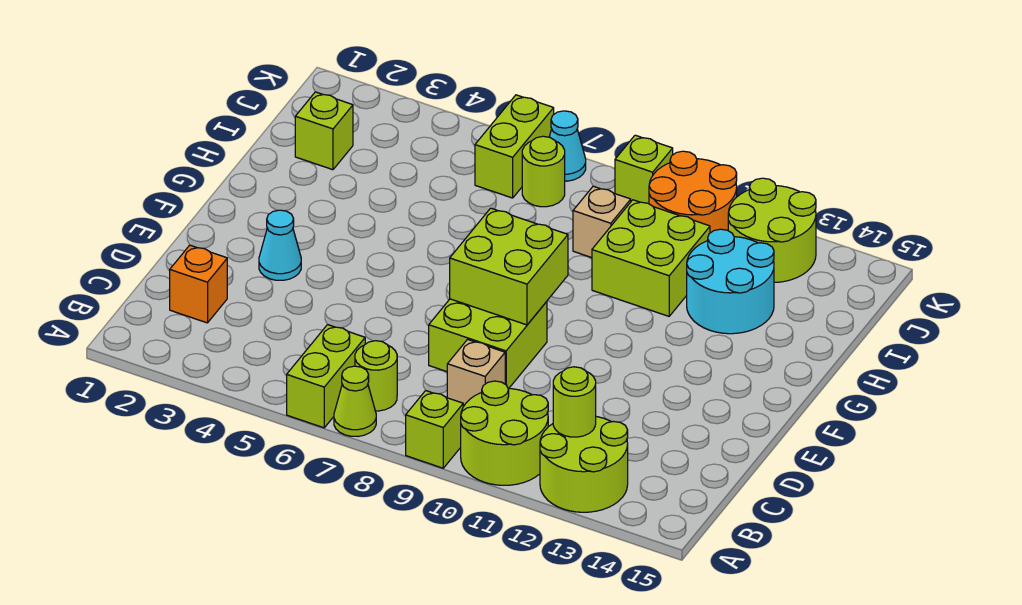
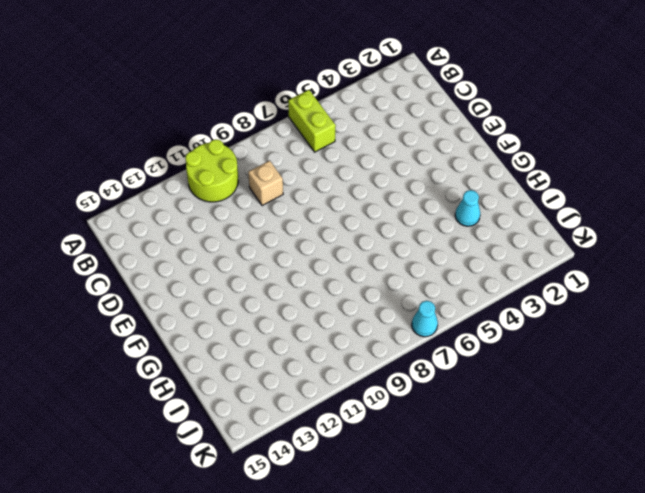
cyan cone H3 level 1 -> cyan cone E3 level 1
none -> lime cone A7 level 1
none -> lime brick A9 level 1
none -> lime round brick A12:B13 level 1

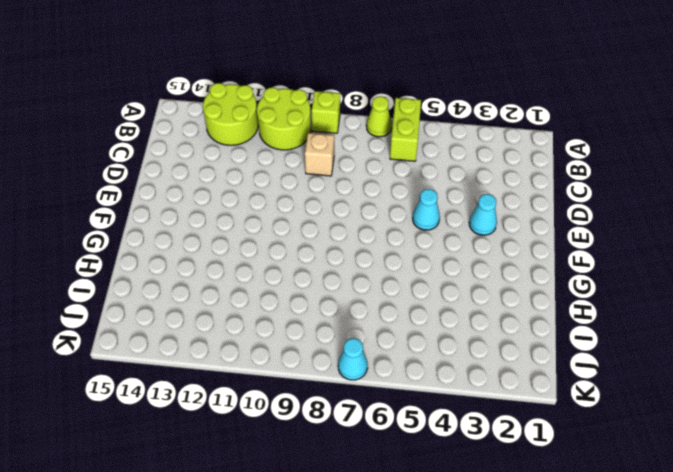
cyan cone E5 level 1 -> none
none -> lime round brick B7 level 1
none -> orange brick C2 level 1
none -> lime brick D8:E9 level 1

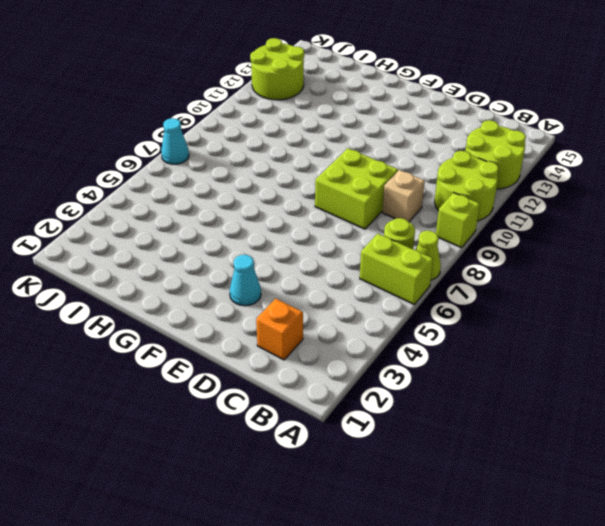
none -> lime brick H10:I11 level 1
none -> cyan round brick H12:I13 level 1
none -> lime brick I2 level 1

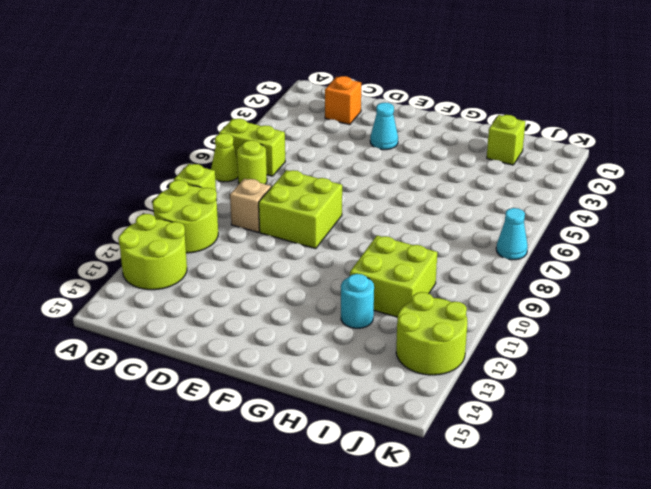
cyan round brick H12 level 1 -> cyan round brick H12:I13 level 1
none -> tan brick I9 level 1
none -> lime brick J6:K6 level 1
none -> lime round brick J7 level 1

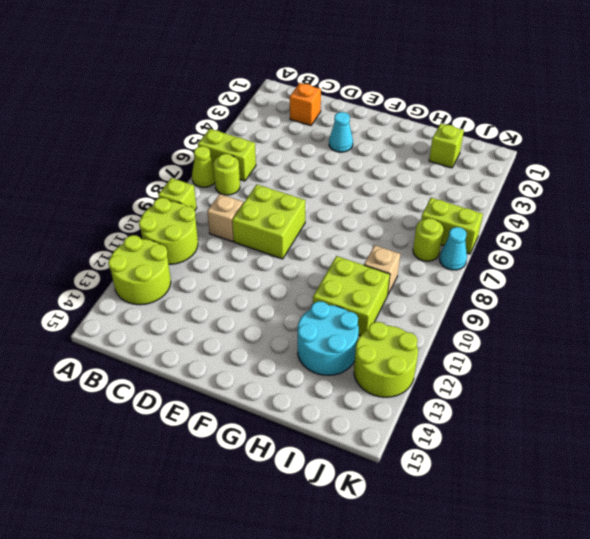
none -> orange round brick J10:K11 level 1
none -> lime brick K9 level 1
none -> lime round brick B12 level 2

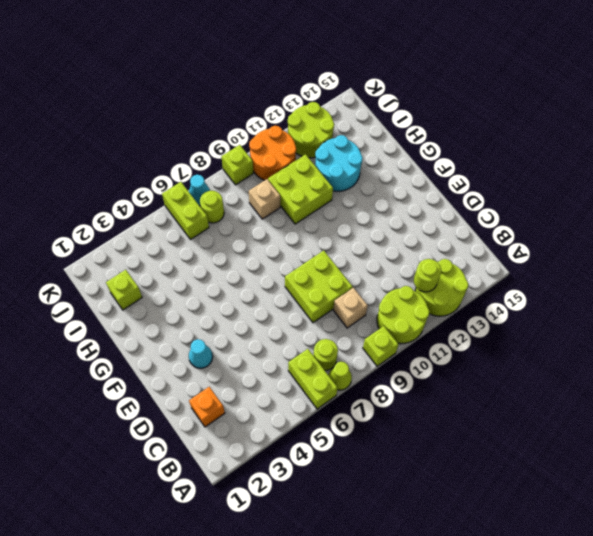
none -> lime brick E8:F9 level 2

